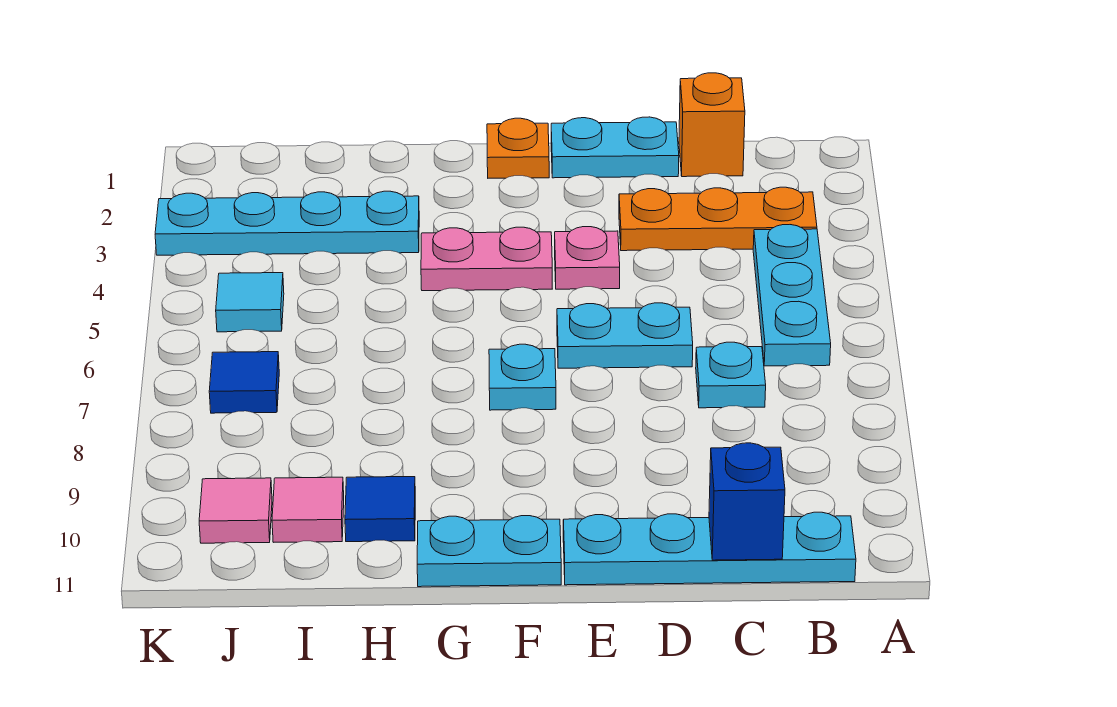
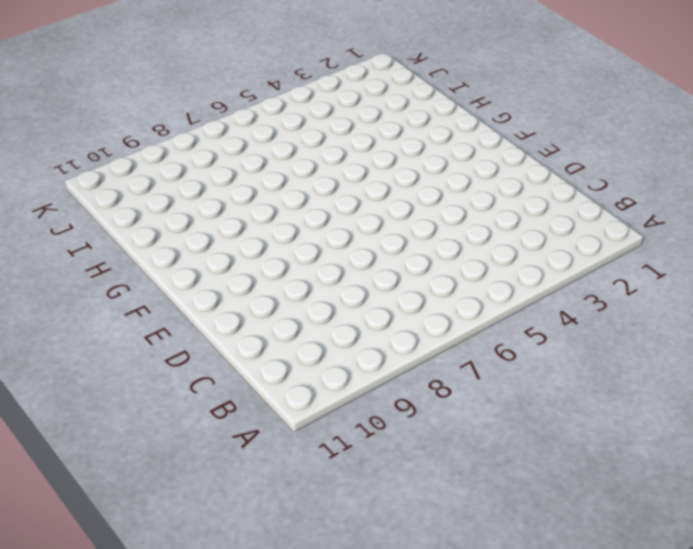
none -> orange plate B3:D3 level 1
none -> cyan plate B4:B6 level 1
none -> cyan plate B11:E11 level 1

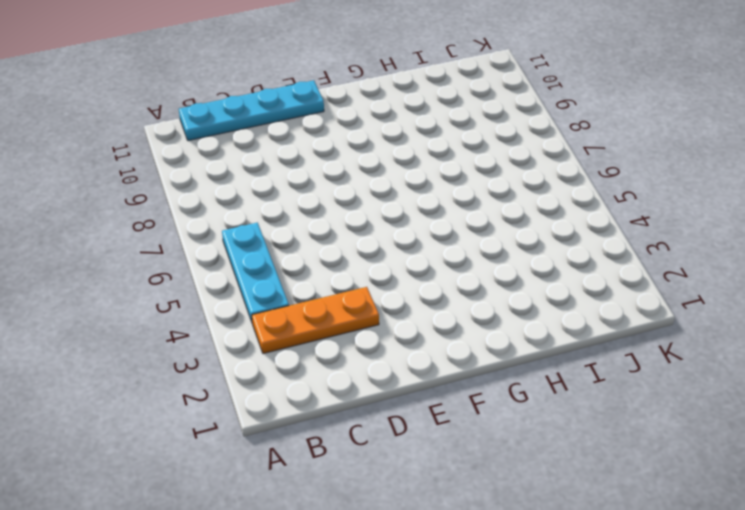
none -> orange brick C1 level 1
none -> cyan plate C7 level 1
none -> cyan plate D1:E1 level 1

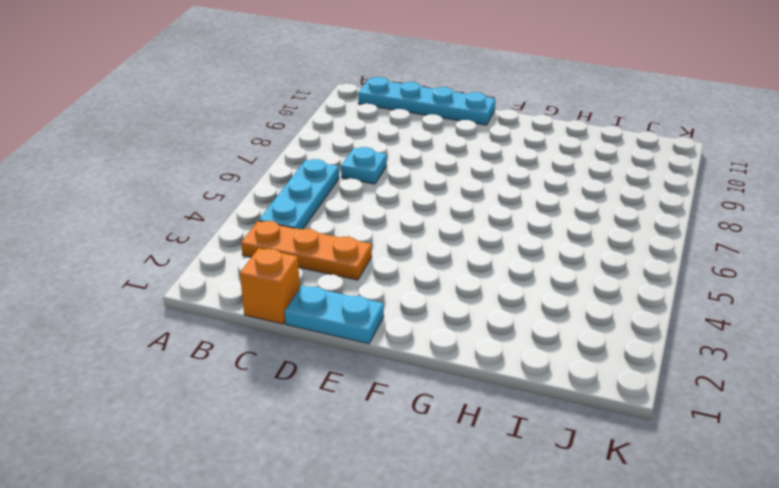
none -> cyan plate D6:E6 level 1
none -> pink plate E4 level 1
none -> orange plate F1 level 1

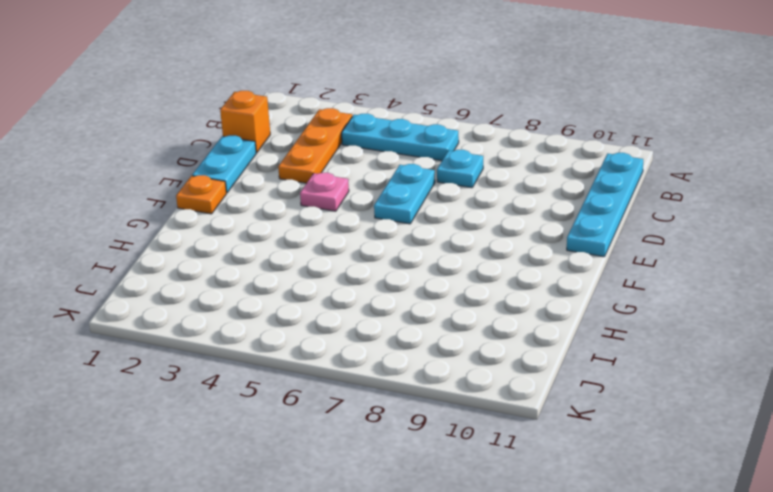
none -> pink plate F4:G4 level 1
none -> cyan plate F7 level 1
none -> cyan plate F11:G11 level 1

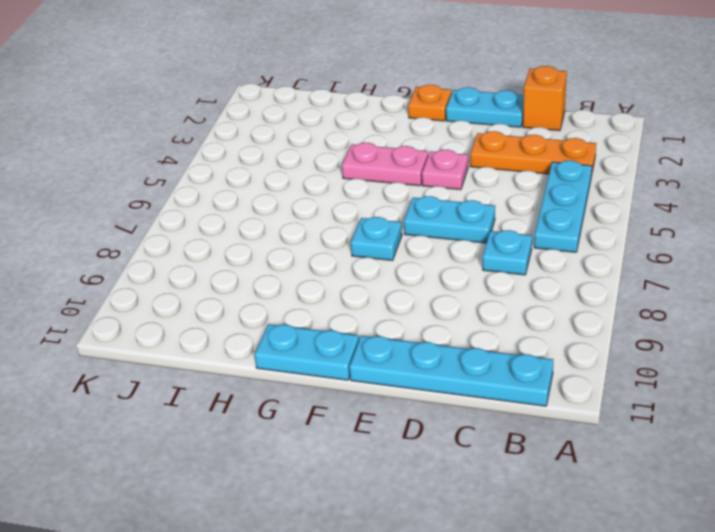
none -> cyan plate H3:K3 level 1
none -> blue tile H10 level 1
none -> pink tile I10 level 1

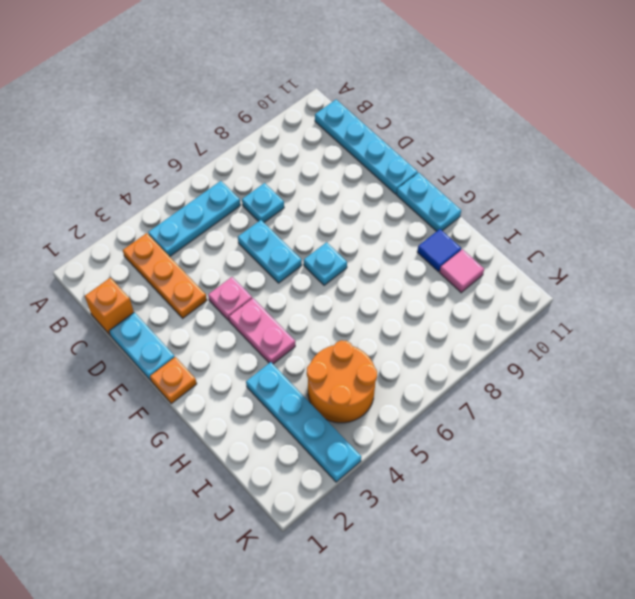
orange round brick I4:J5 level 1 -> cyan tile J5 level 1
none -> blue tile J7 level 1
none -> pink tile J10 level 1
none -> blue brick C11 level 2

